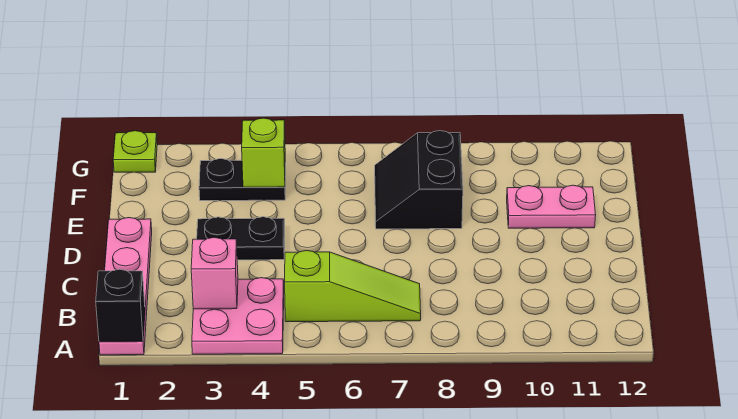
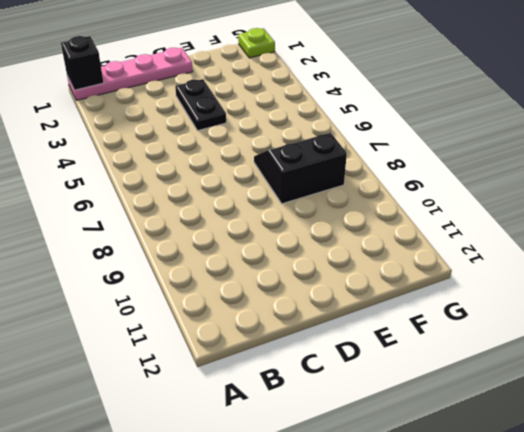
none -> pink plate A3:B4 level 1
none -> lime slope B5:B7 level 1 top 5

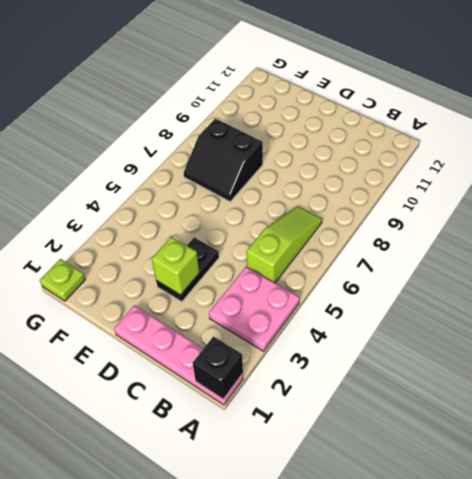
lime brick D3 level 2 -> lime brick F4 level 2
none -> pink plate E10:E11 level 1
none -> black plate F3:F4 level 1

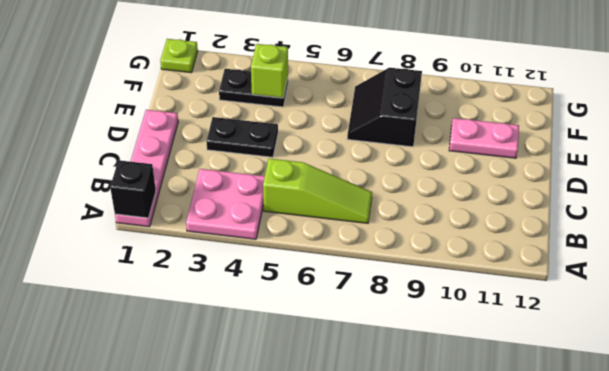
none -> pink brick B3 level 2

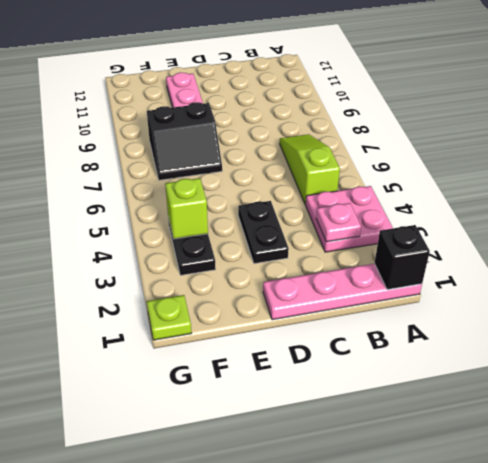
pink plate B3 level 2 -> pink brick B3 level 2

